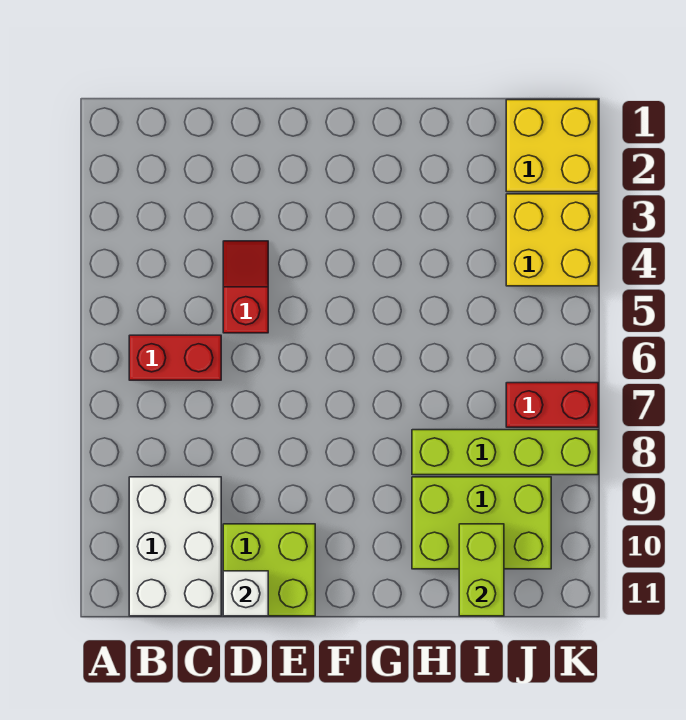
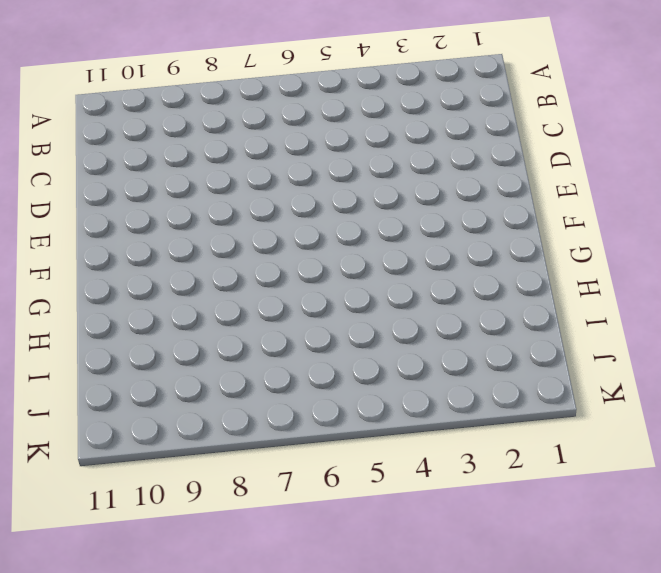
none -> red brick B6:C6 level 1
none -> white brick B9:C11 level 1

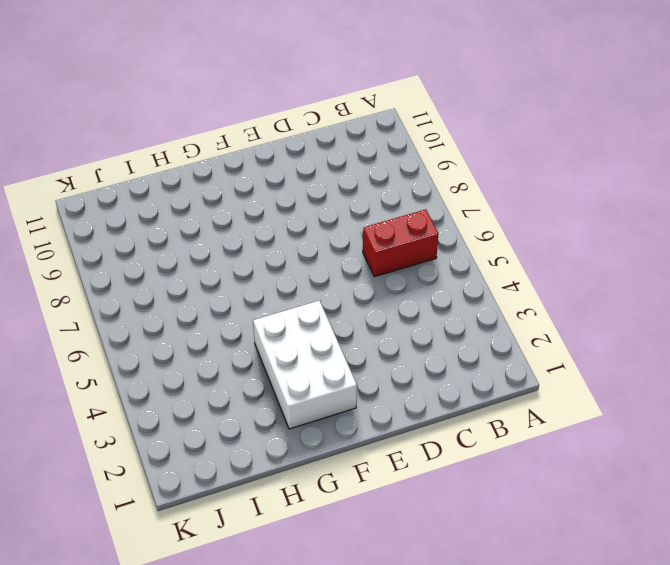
white brick F2:G4 level 1 -> white brick B9:C11 level 1
none -> red slope D4:D5 level 1 top 5
none -> lime brick D10:E11 level 1

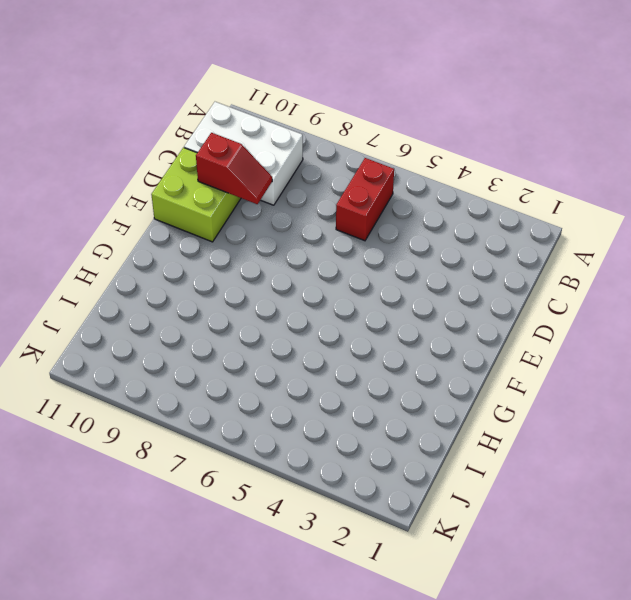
red slope D9:D10 level 2 top 10 -> red slope D4:D5 level 1 top 5
none -> lime brick H8:K8 level 1
none -> lime brick H9:J10 level 1

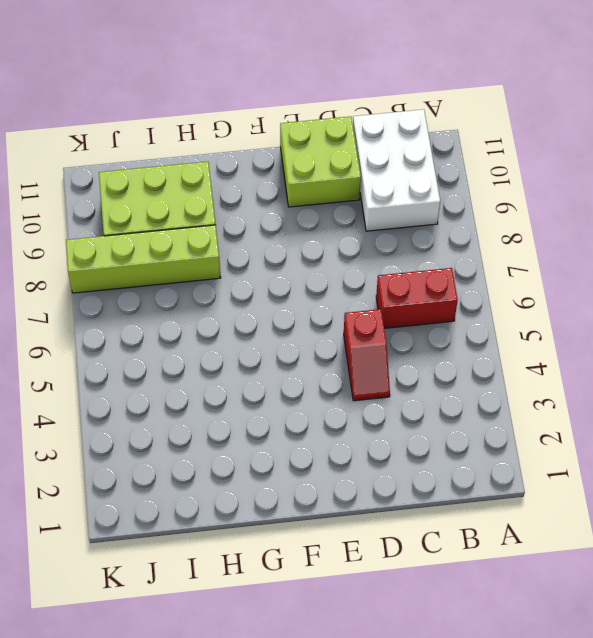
none -> yellow brick J1:K2 level 1
none -> yellow brick J3:K4 level 1

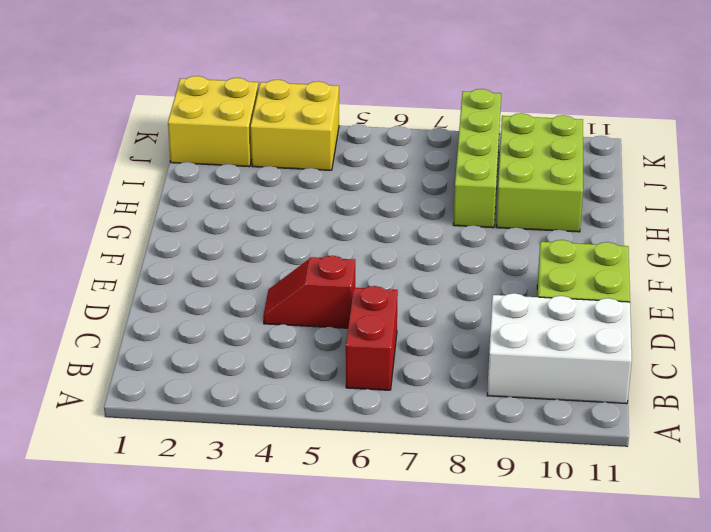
none -> red brick J7:K7 level 1
none -> white brick D11 level 2

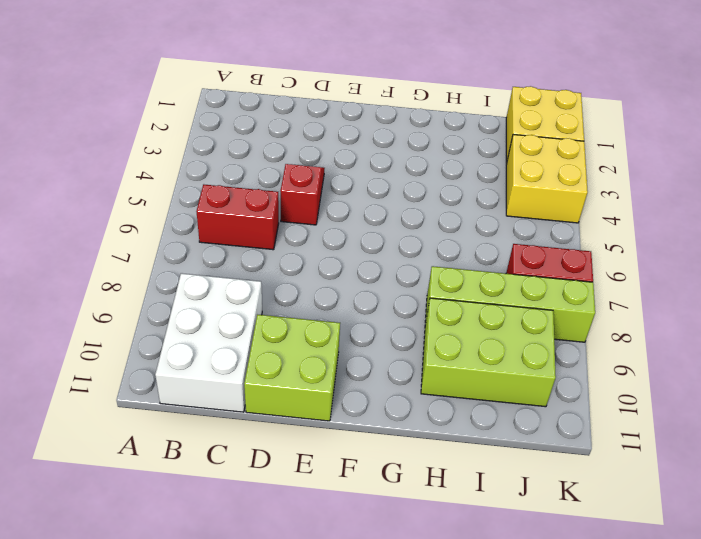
none -> white brick D11 level 2
none -> lime brick I10:I11 level 2

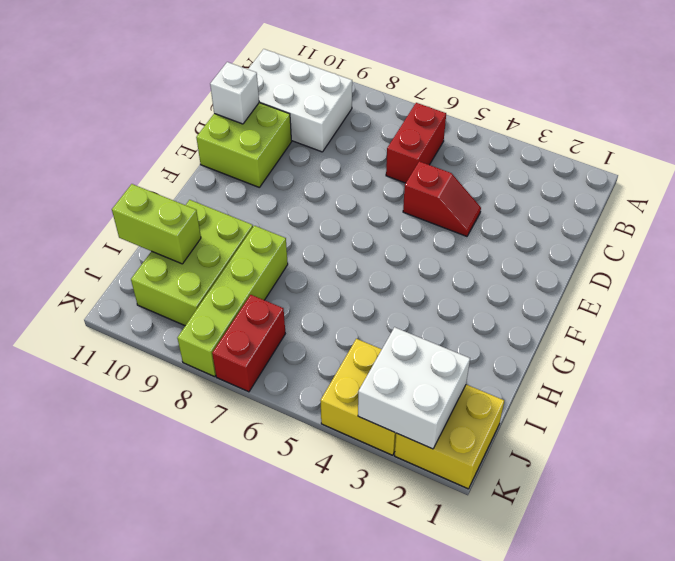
white brick J2:K3 level 2 -> none

